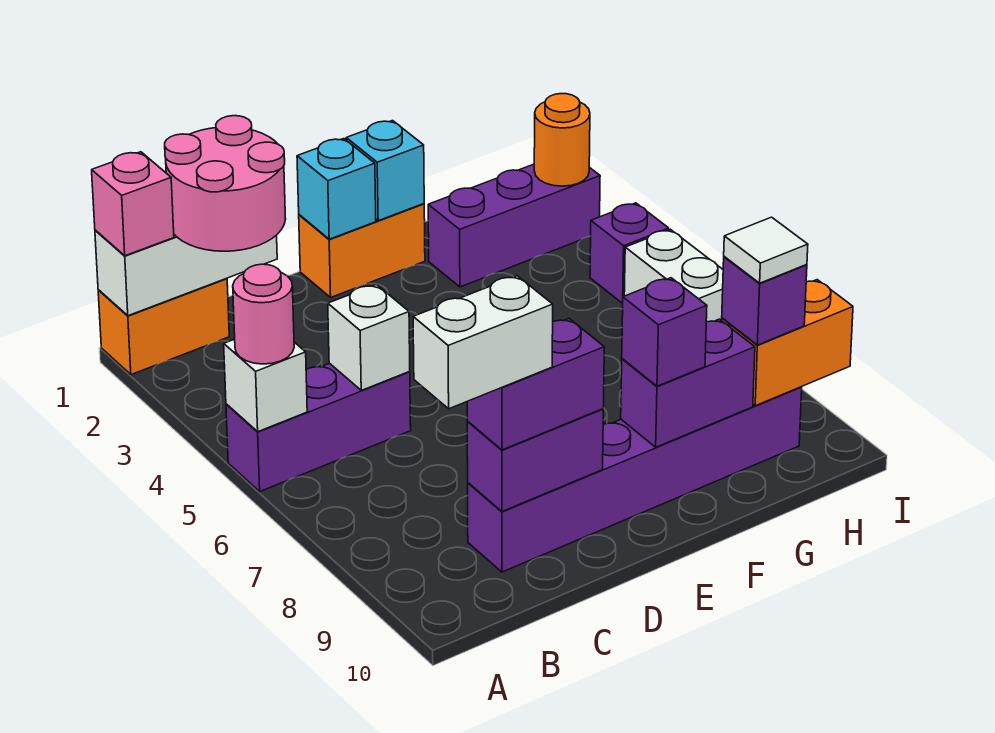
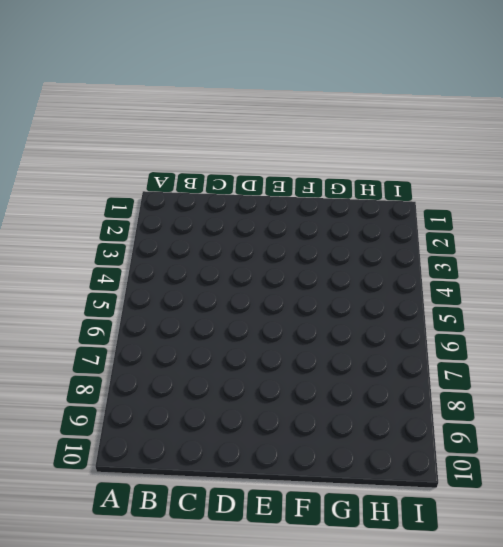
none -> orange brick A1:B1 level 1
none -> purple brick A5:C5 level 1
none -> purple brick C9:H9 level 1

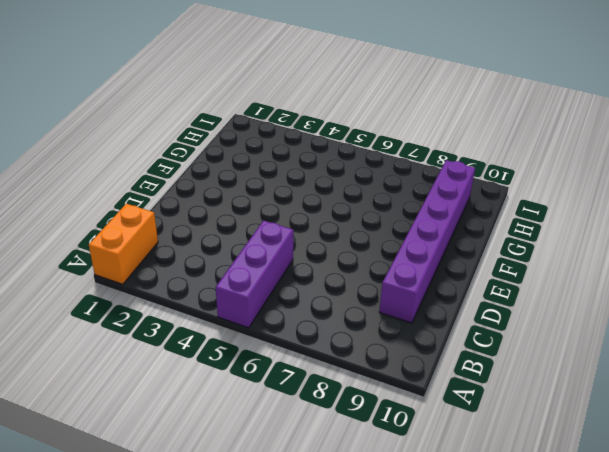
none -> orange brick E1:F1 level 1
none -> purple brick G2:I2 level 1
none -> purple brick I4 level 1

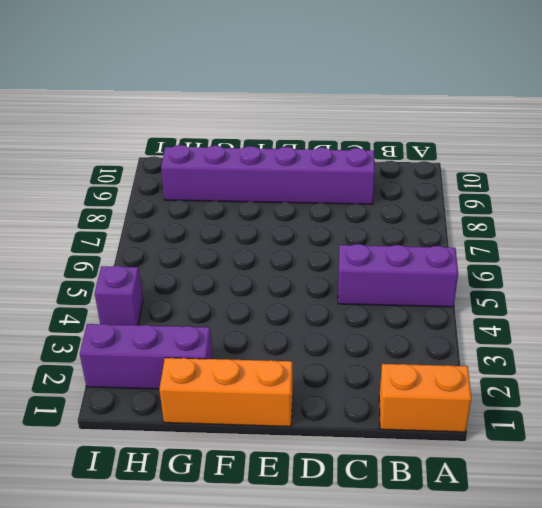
orange brick E1:G1 level 1 -> orange brick E1:F1 level 1
none -> white brick I5:I6 level 1
none -> white brick A1:C1 level 2
none -> white brick A5 level 2

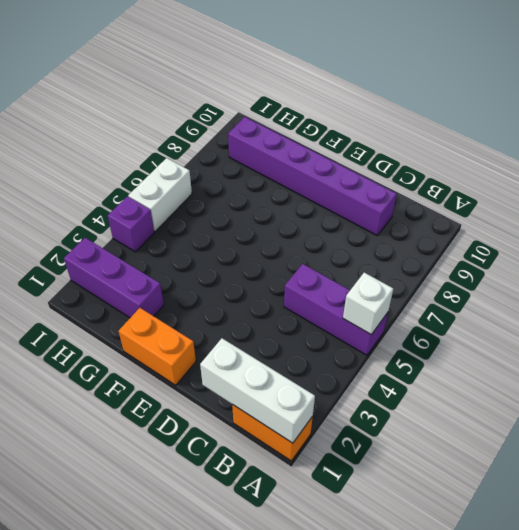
none -> white brick C5 level 2
none -> purple brick C9:D9 level 2
none -> cyan brick E1 level 2

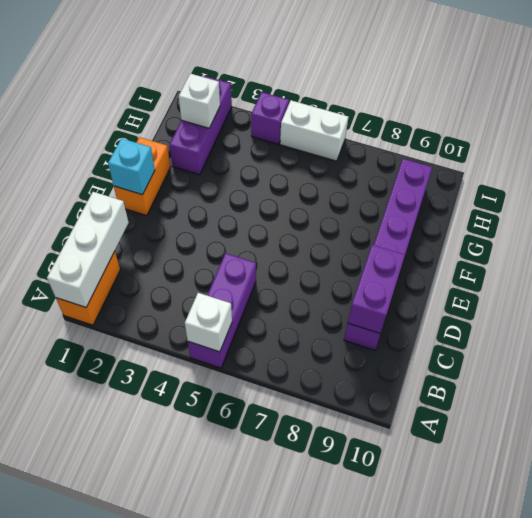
white brick H2 level 2 -> white brick C5 level 2
none -> cyan brick F1 level 2
none -> purple brick F9:G9 level 2
none -> orange brick H9:I9 level 2

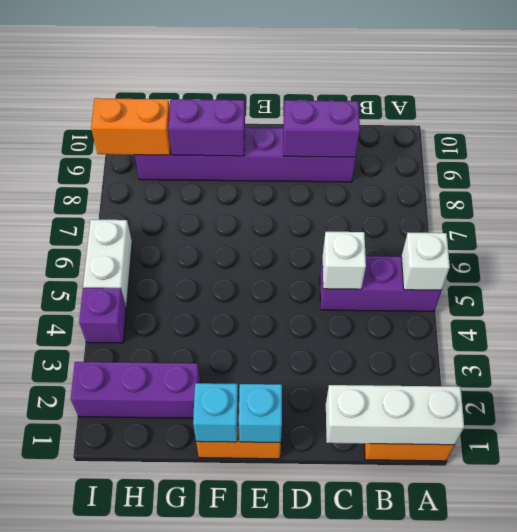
none -> orange round brick I2 level 2
none -> pink brick A1 level 3
none -> pink round brick A5 level 3

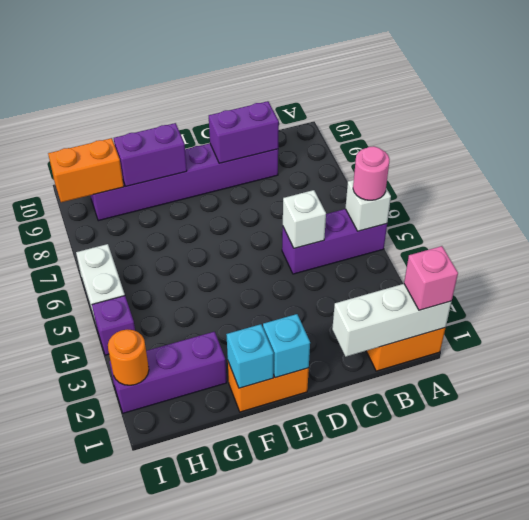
none -> pink round brick B1:C2 level 3
none -> purple brick C9:D9 level 3
none -> purple brick F9 level 3

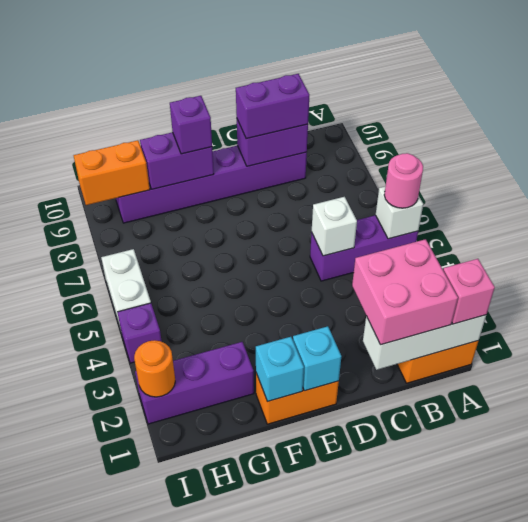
pink brick B1:C2 level 3 -> pink round brick B1:C2 level 3
none -> purple brick H9 level 3
none -> white brick B9:C9 level 4
none -> white tile H9 level 4

